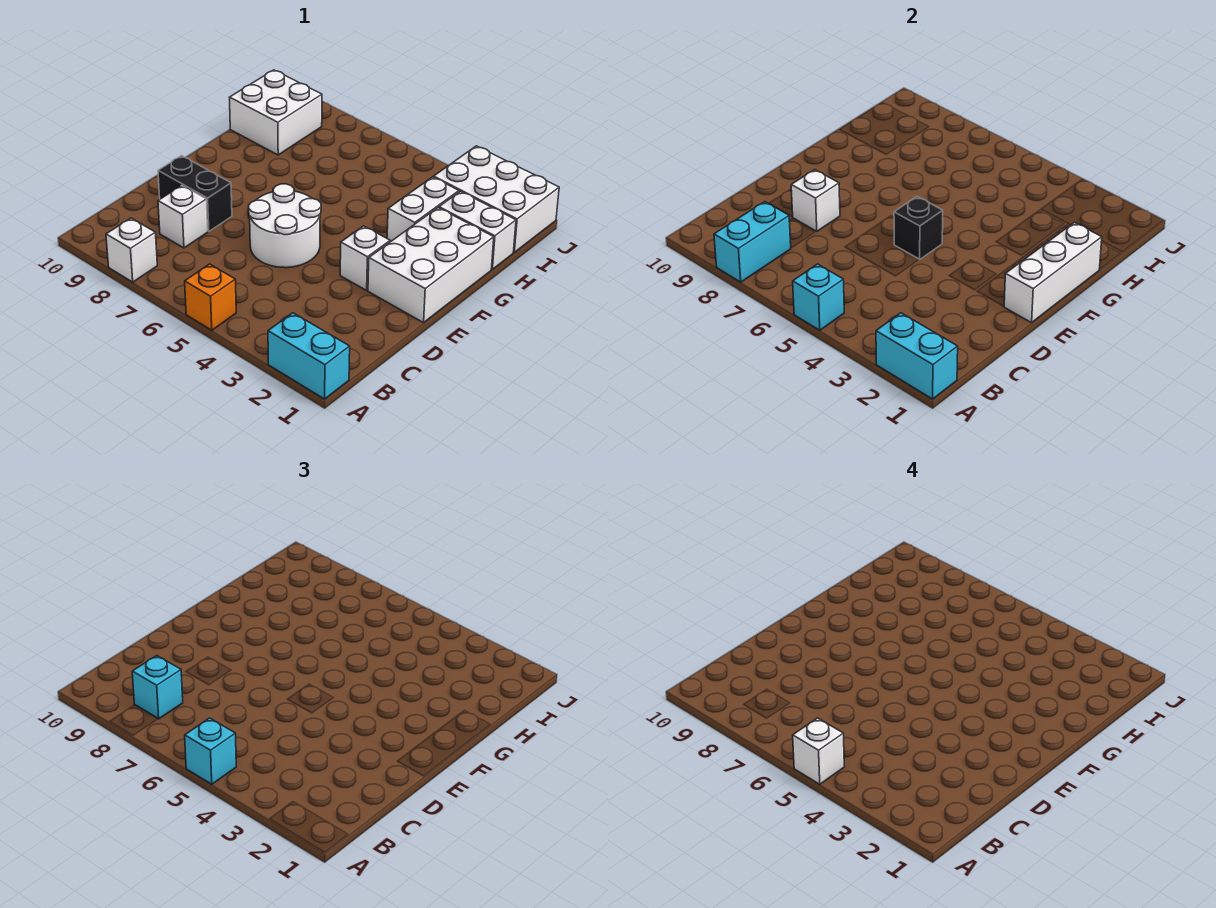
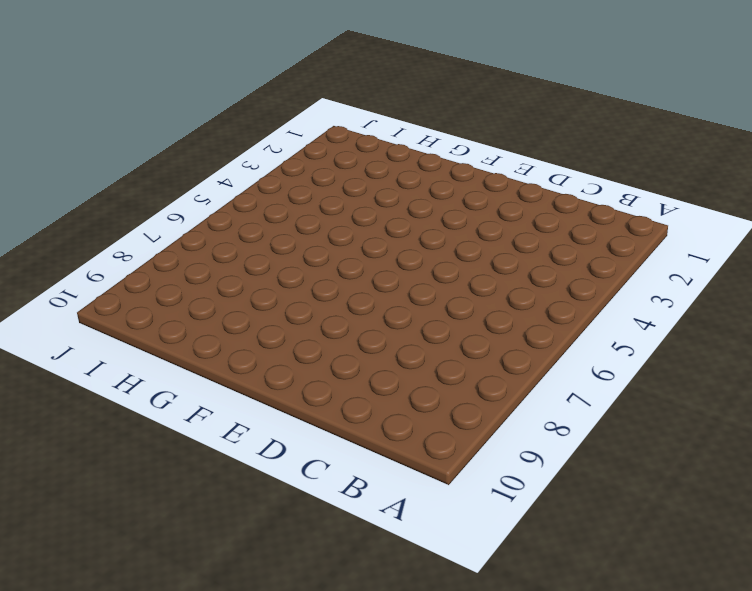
none -> cyan brick A1:A2 level 1
none -> orange brick A5 level 1
none -> white brick A8 level 1

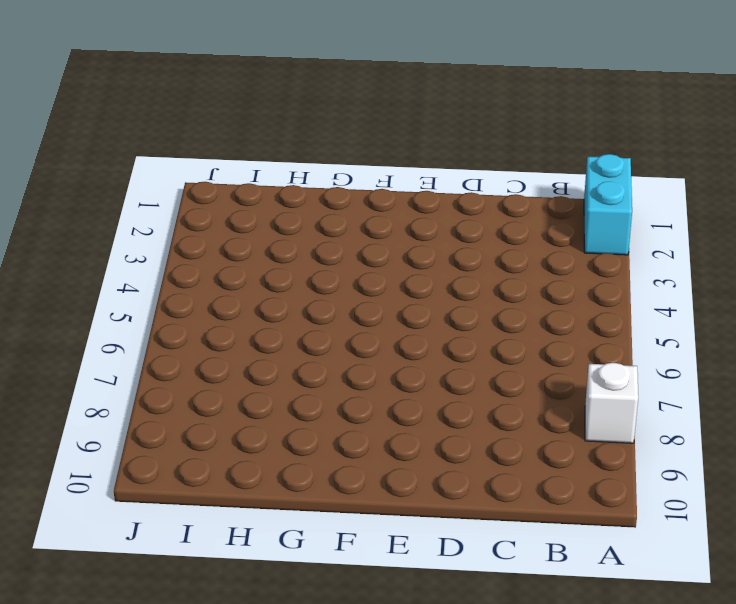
none -> orange brick A5 level 1
none -> white brick C8 level 1
none -> white round brick D5:E6 level 1

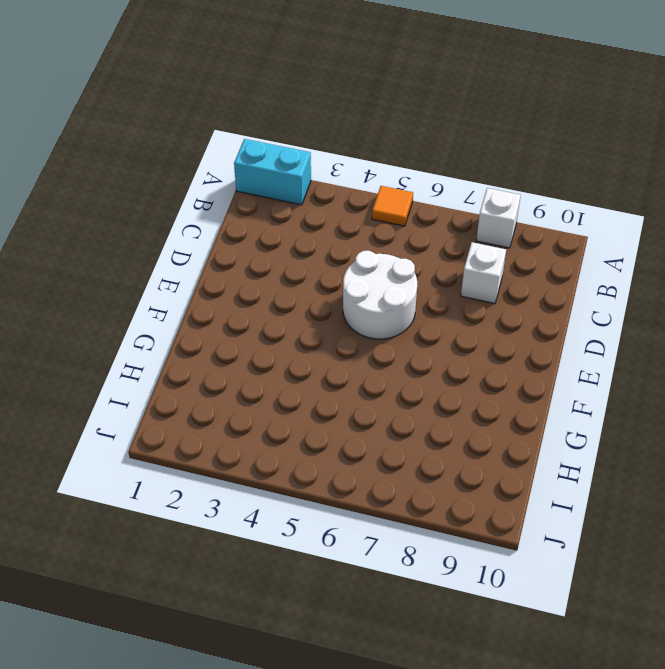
orange tile A5 level 1 -> orange brick A5 level 1
none -> black brick D8:D9 level 1
none -> white brick E1:G2 level 1
none -> white brick E3 level 1

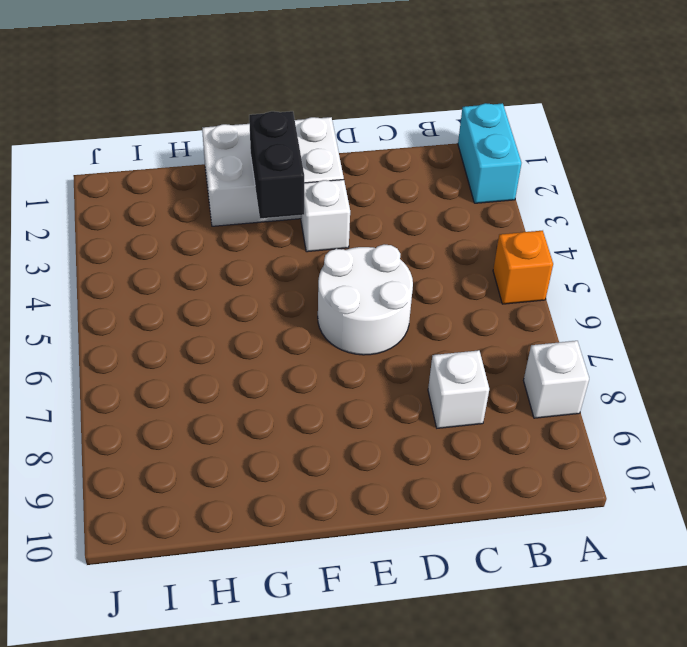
black brick F2:F3 level 2 -> black brick D8:D9 level 1
none -> white brick G3:H3 level 1
none -> white brick H1:H2 level 1
none -> white brick H9:I10 level 1

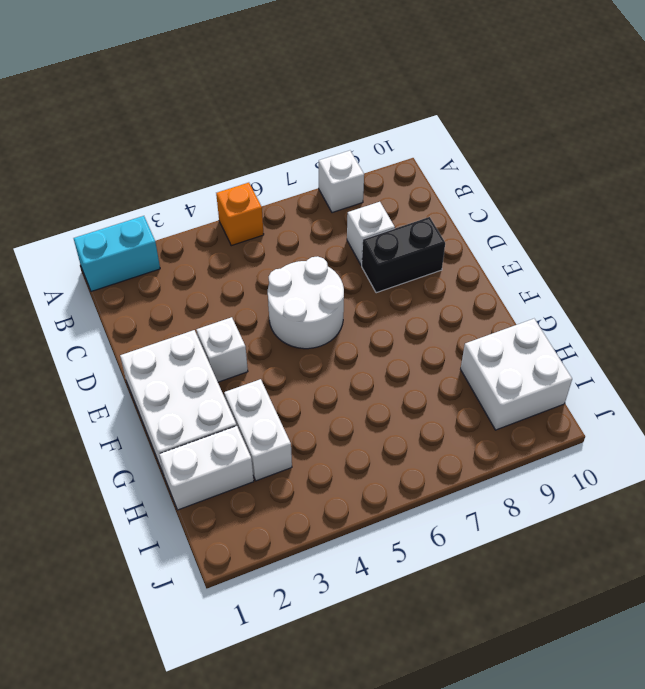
none -> white brick I1:J3 level 1
none -> cyan brick A1:A2 level 2
none -> cyan brick A5 level 2

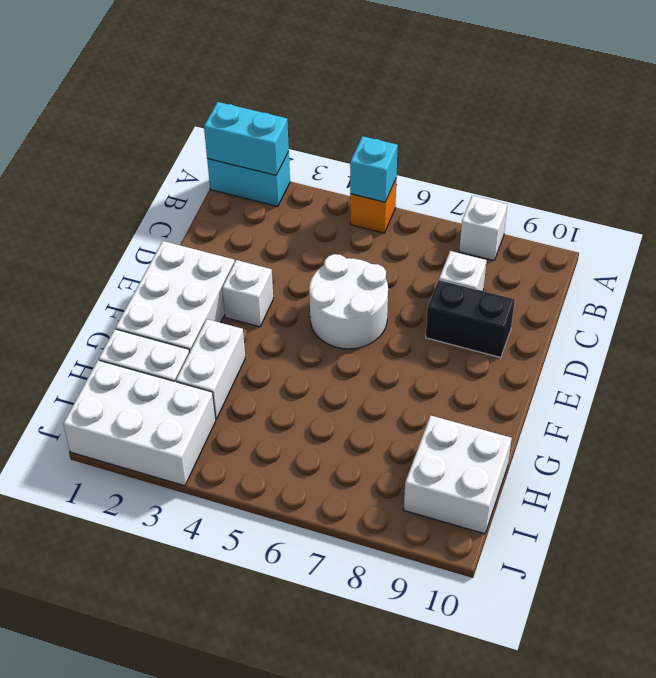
none -> cyan brick A8:B8 level 2
none -> white brick D8 level 2
none -> white brick E1:G1 level 2

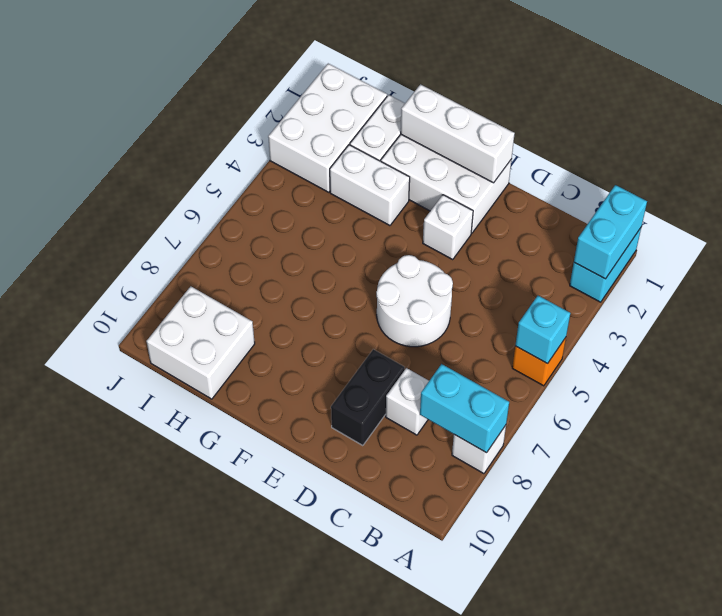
none -> white brick D8 level 2
none -> black brick E5 level 2
none -> cyan brick A5 level 3

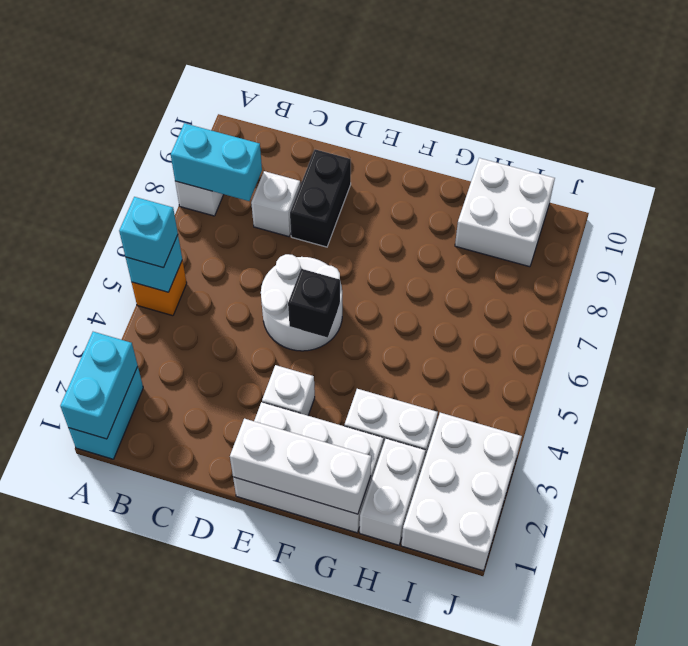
none -> white brick D8 level 2
none -> cyan brick B8 level 3
none -> white brick A5 level 4

